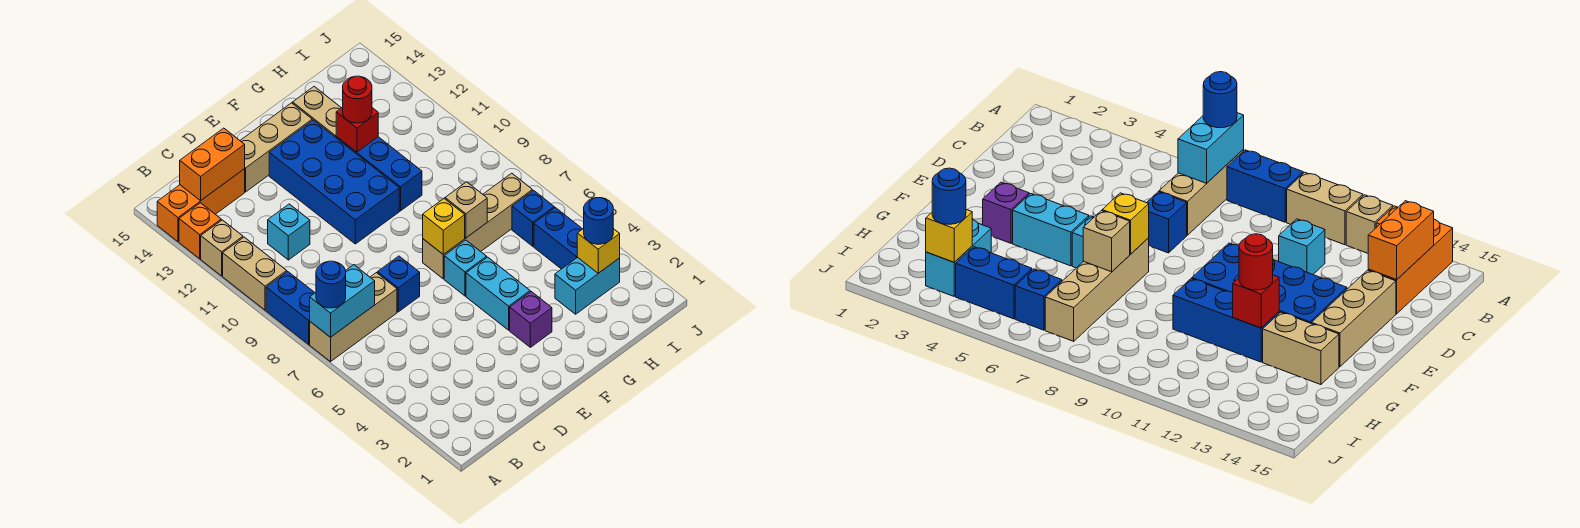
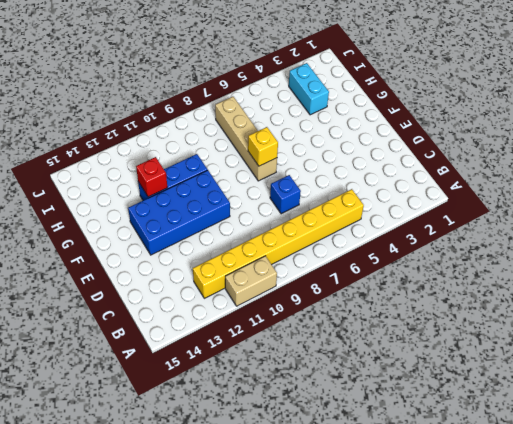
yellow brick B5:B12 level 1 -> tan brick A7:C7 level 1
none -> blue brick A8:A9 level 1
none -> tan brick A12 level 1
none -> orange brick A13 level 1

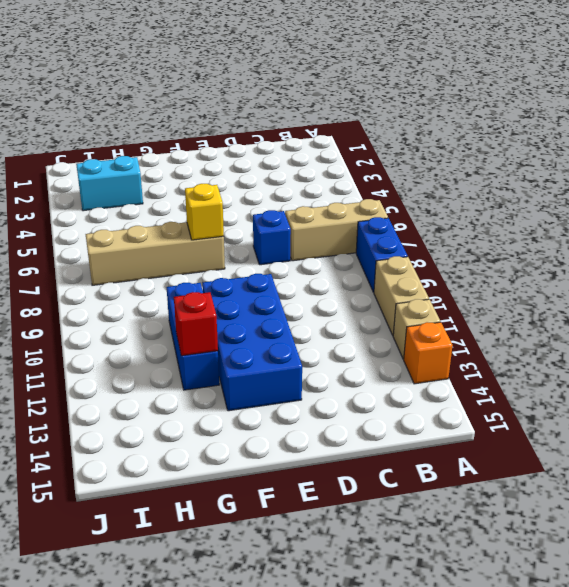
none -> orange brick A14:C14 level 1
none -> cyan brick C11 level 1
none -> tan brick D14:F14 level 1

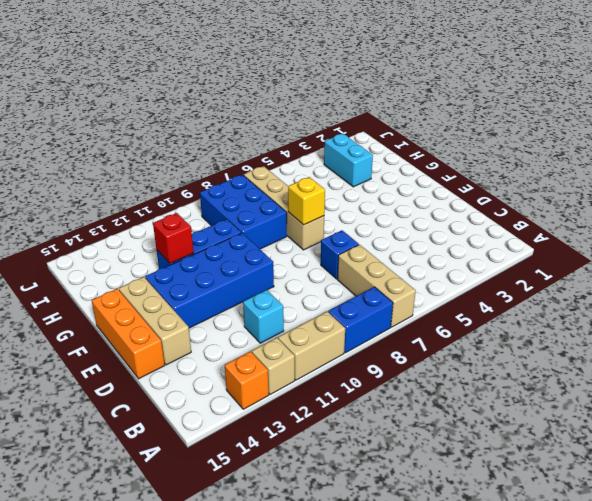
orange brick D15:F15 level 1 -> orange brick A14:C14 level 1
blue brick G8:I9 level 1 -> none
none -> purple brick F3 level 1
none -> cyan brick F4:F5 level 1
none -> cyan brick F6 level 1

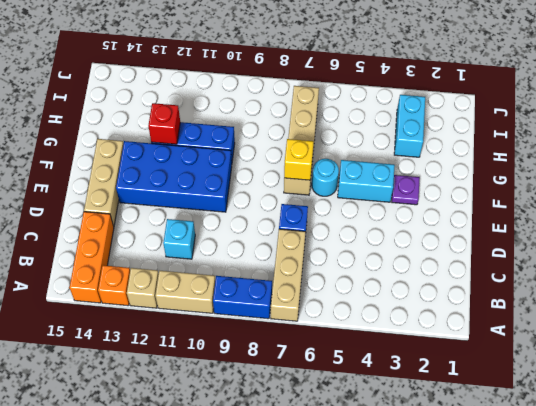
purple plate F3 level 1 -> purple brick F3 level 1
cyan round brick F6 level 1 -> cyan brick F6 level 1
none -> tan brick G13:G14 level 1
none -> blue brick I4:I5 level 1
none -> blue brick I6 level 1

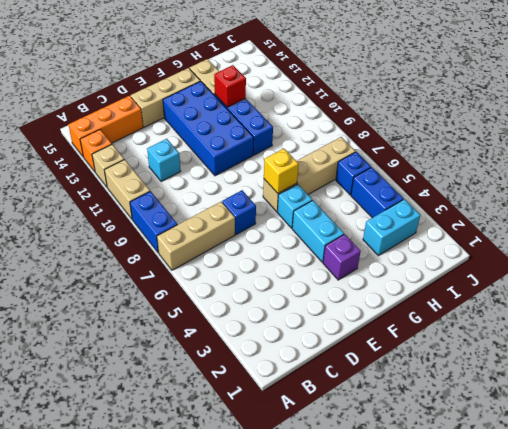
none -> cyan brick A7:B7 level 2
none -> orange brick B14:C14 level 2
none -> tan brick G7 level 2

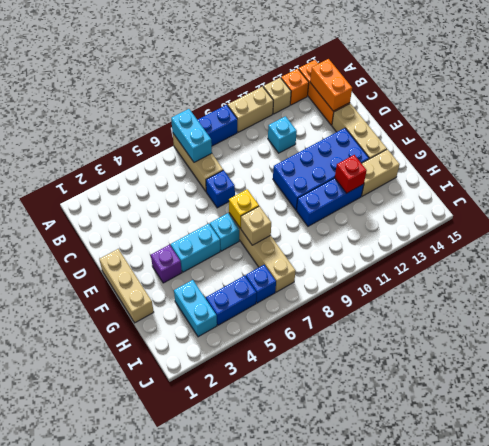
tan brick E1:G1 level 1 -> none
none -> yellow brick I3 level 2
none -> blue round brick A7 level 3
none -> red round brick G12 level 3

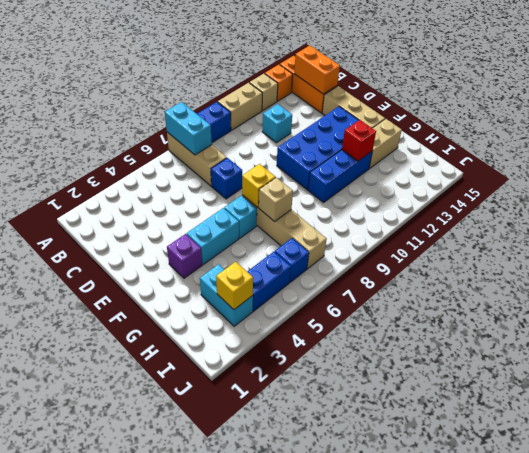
none -> blue round brick A7 level 3
none -> red round brick G12 level 3
none -> blue round brick I3 level 3

